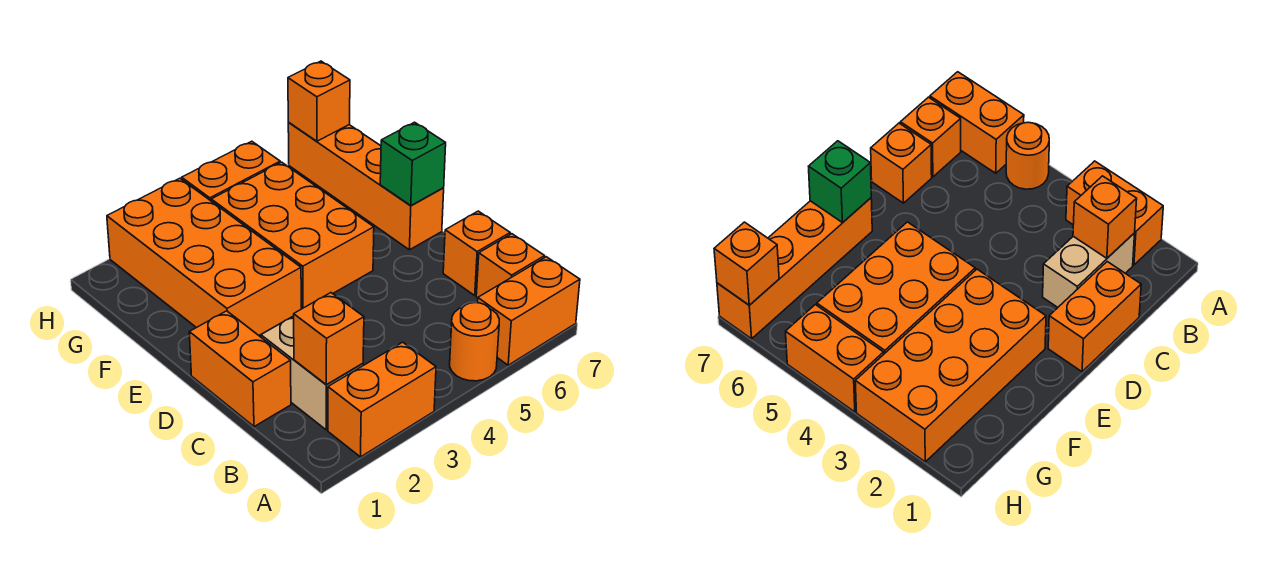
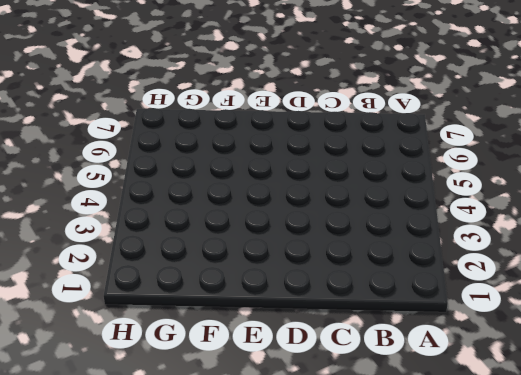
none -> orange brick A2:A3 level 1
none -> orange round brick A5 level 1
none -> orange brick A6:A7 level 1

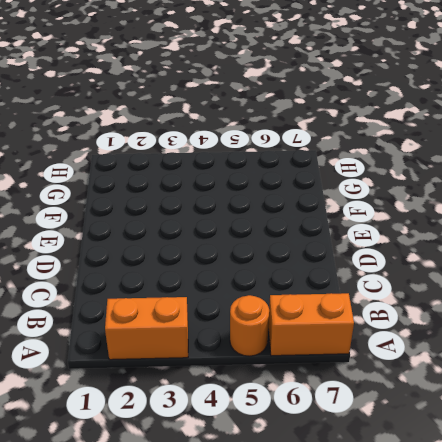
none -> tan brick B2:C2 level 1
none -> orange brick B7 level 1
none -> orange brick C1:D1 level 1

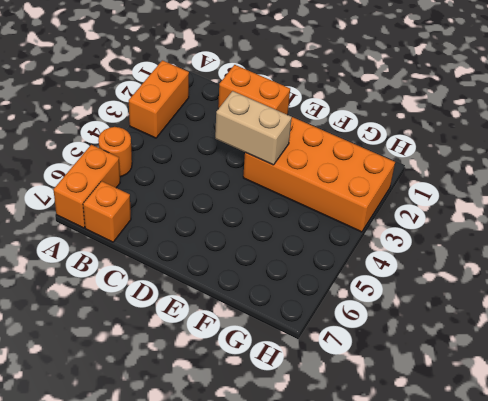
tan brick D3:E3 level 2 -> tan brick B2:C2 level 1
none -> orange brick C7 level 1
none -> orange brick E4:G5 level 1
none -> orange brick E7:H7 level 1

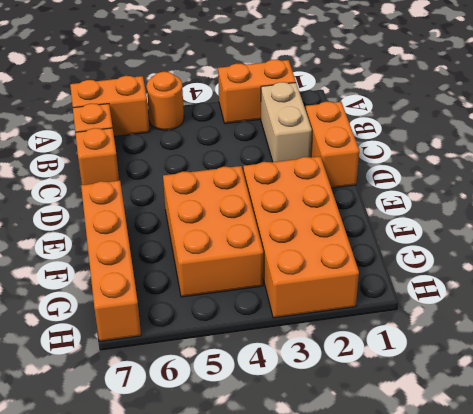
none -> orange brick H4:H5 level 1
none -> orange brick B2 level 2
none -> green brick E7 level 2

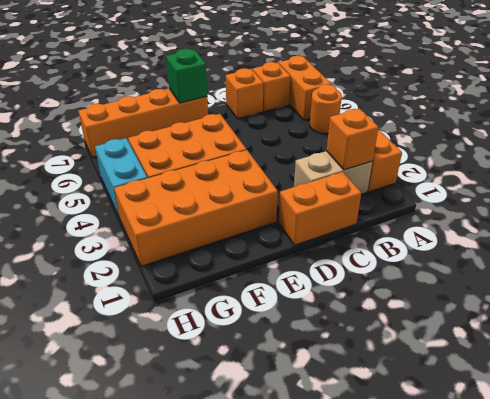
cyan brick H4:H5 level 1 -> orange brick H4:H5 level 1
none -> orange brick H7 level 2

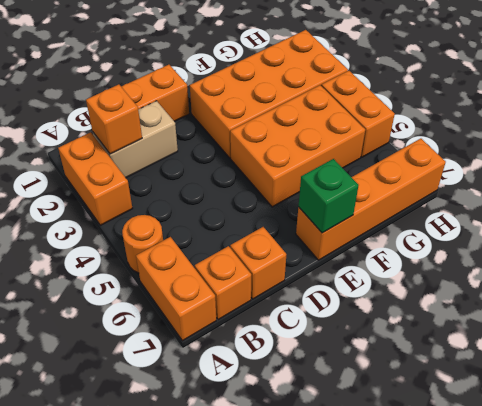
none -> orange brick H7 level 2

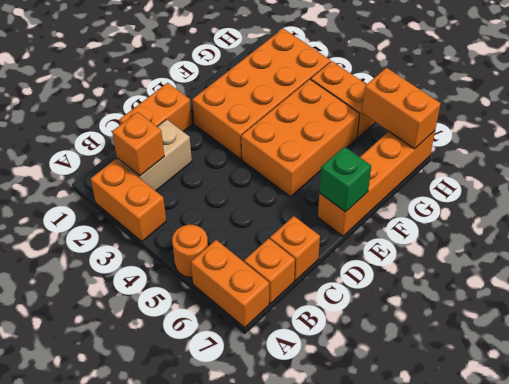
orange brick H6:H7 level 2 -> orange brick H7 level 2

